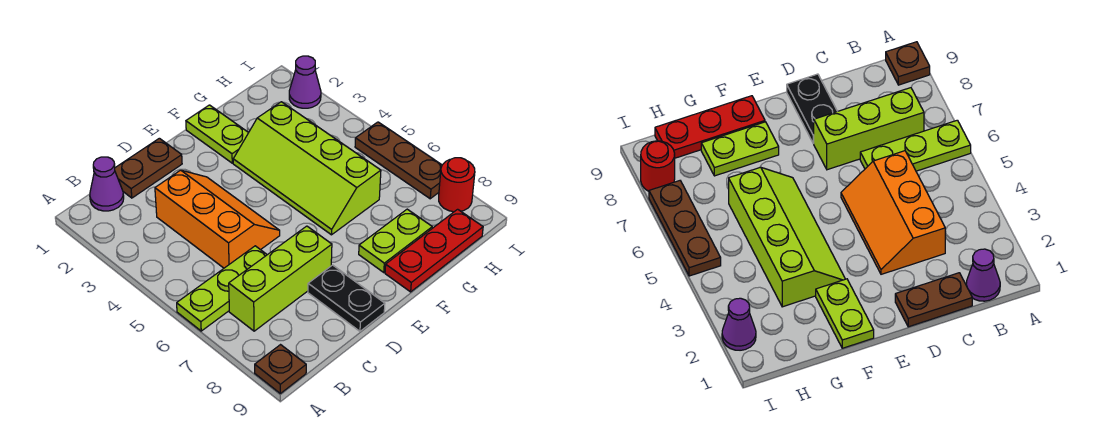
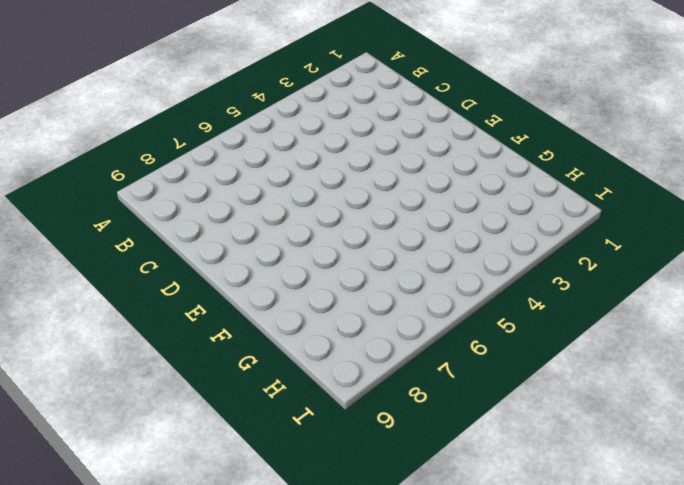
none -> lime plate A6:C6 level 1
none -> brown plate A9 level 1
none -> purple cone B1 level 1

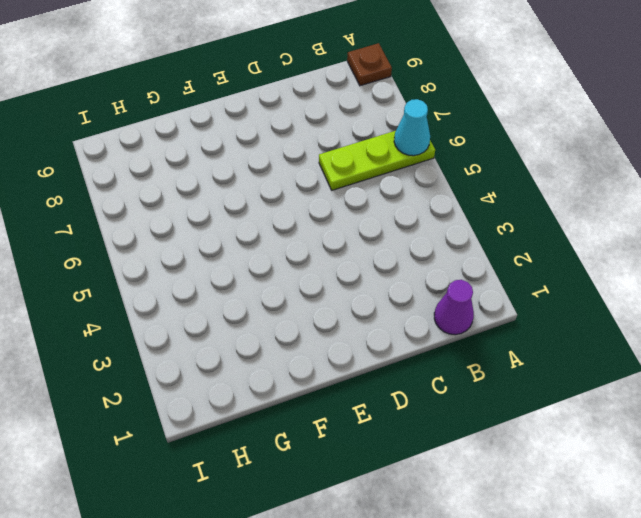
cyan cone A6 level 2 -> none
none -> lime brick B7:D7 level 1
none -> brown plate C1:D1 level 1
none -> orange slope C3:D5 level 1 top C

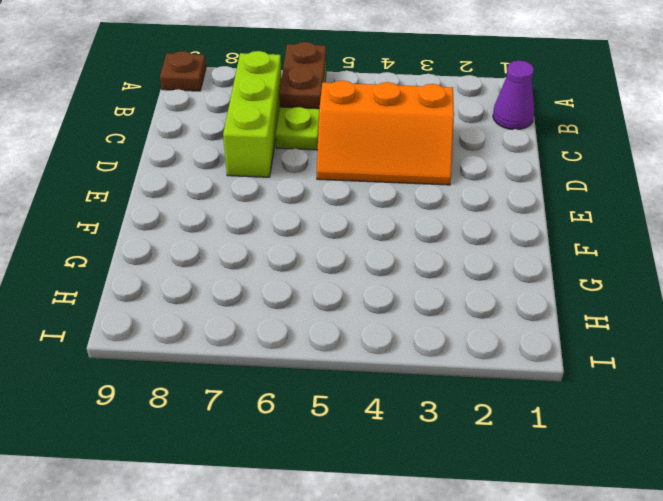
brown plate A6:B6 level 2 -> brown plate C1:D1 level 1
none -> black plate D8:D9 level 1
none -> lime plate F1:F2 level 1
none -> lime slope F3:G6 level 1 top G

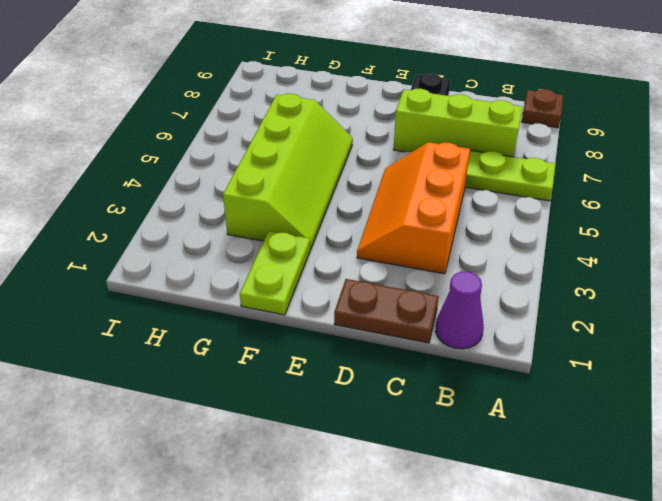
none -> lime plate F8:G8 level 1
none -> red plate F9:H9 level 1
none -> purple cone I2 level 1

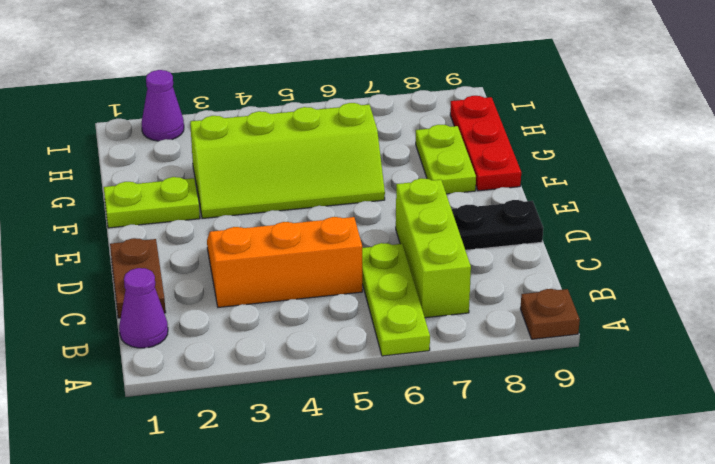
none -> brown plate I5:I7 level 1
none -> red round brick I8 level 1

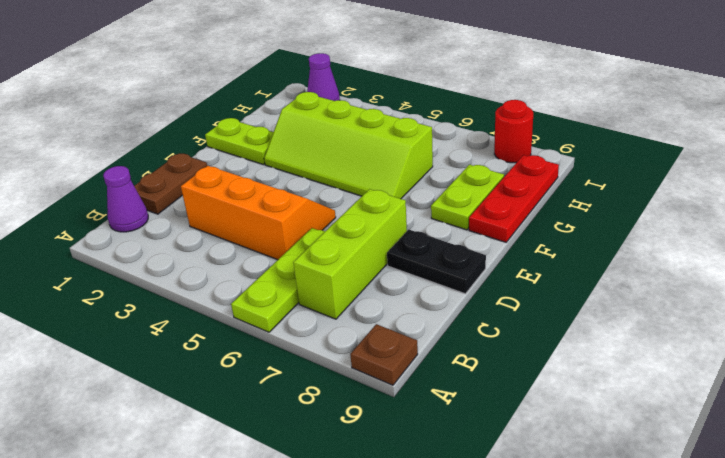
none -> brown plate I5:I7 level 1

